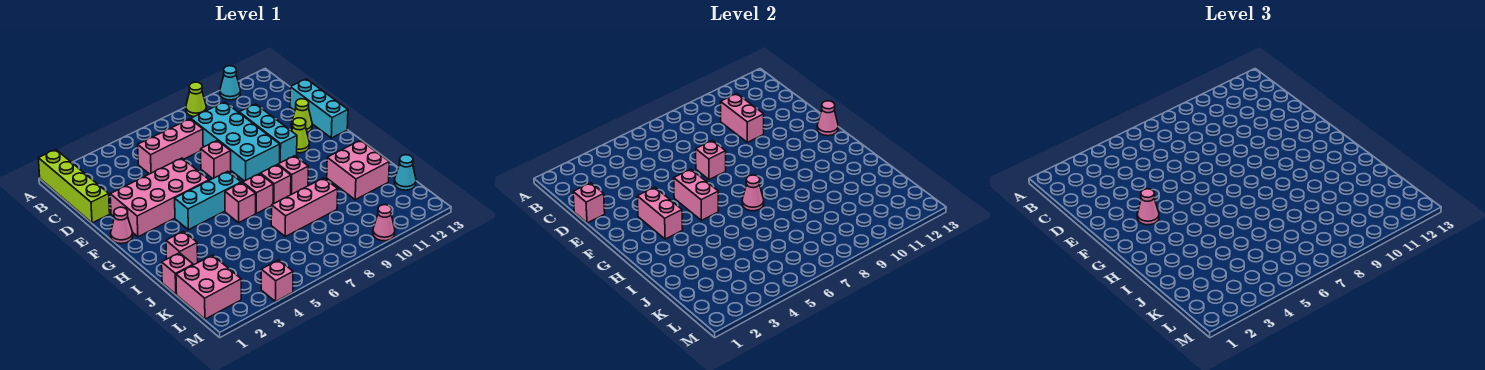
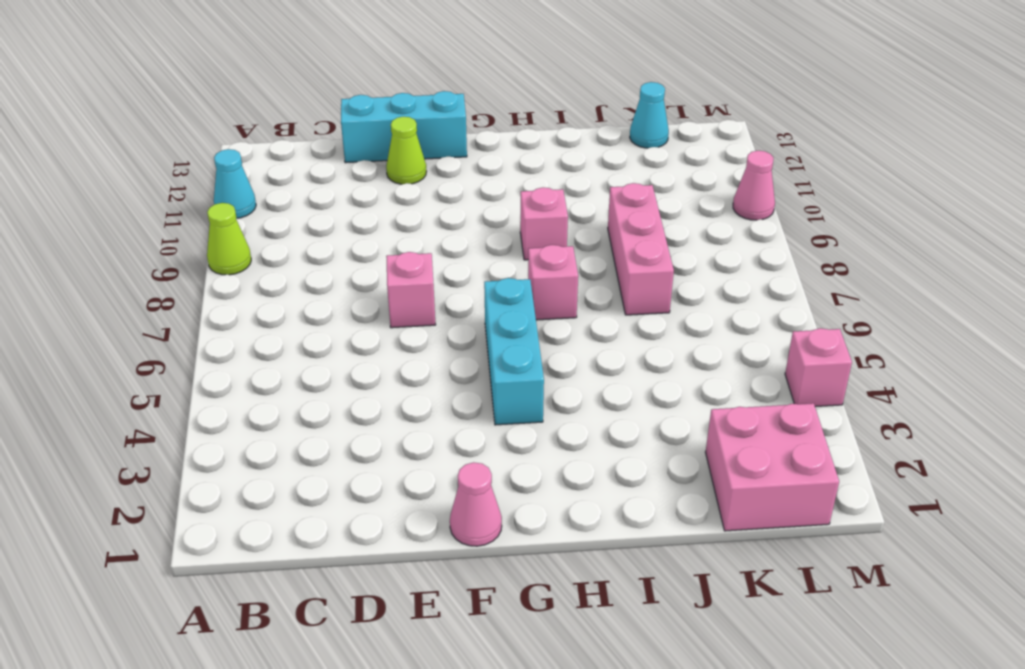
none -> lime brick A1:D1 level 1
none -> pink brick C5:C7 level 1
none -> cyan brick C8:F9 level 1
none -> cyan brick D10:F10 level 1

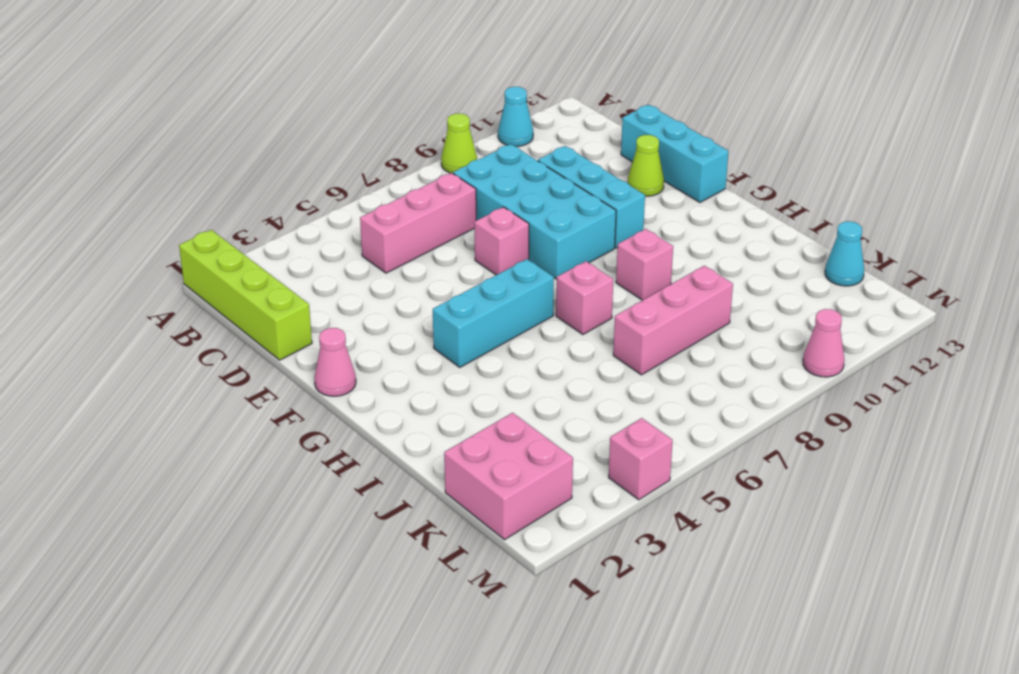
none -> pink brick E2:F5 level 1
none -> lime cone F11 level 1
none -> pink brick H6 level 1
none -> pink brick H8 level 1

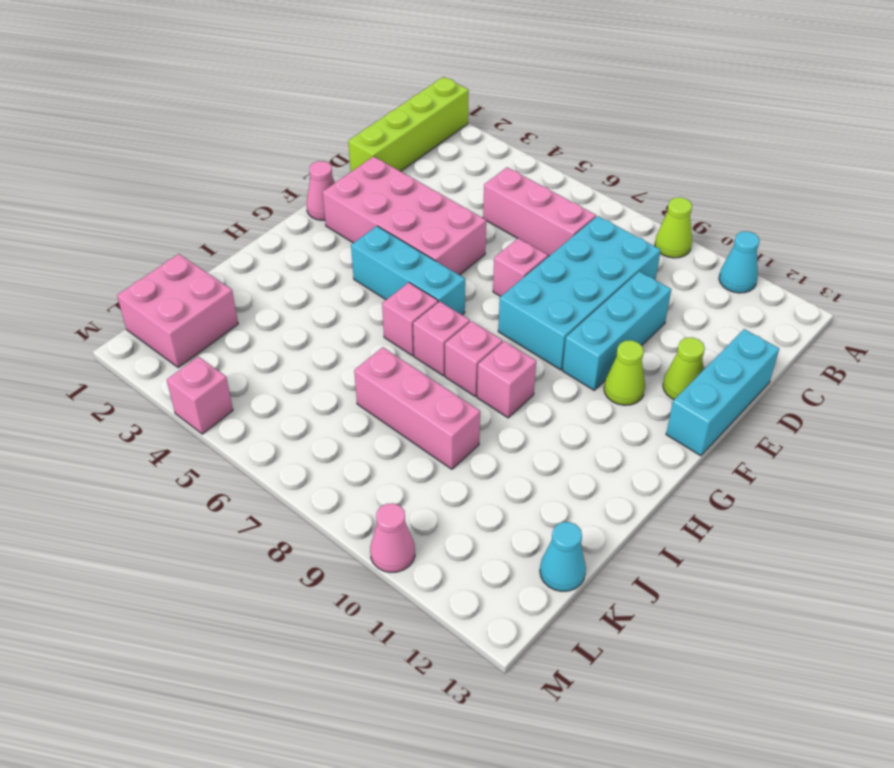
none -> pink brick I2 level 1
none -> pink brick I11:J12 level 1
none -> pink brick J1 level 1
none -> pink brick C10:D10 level 2

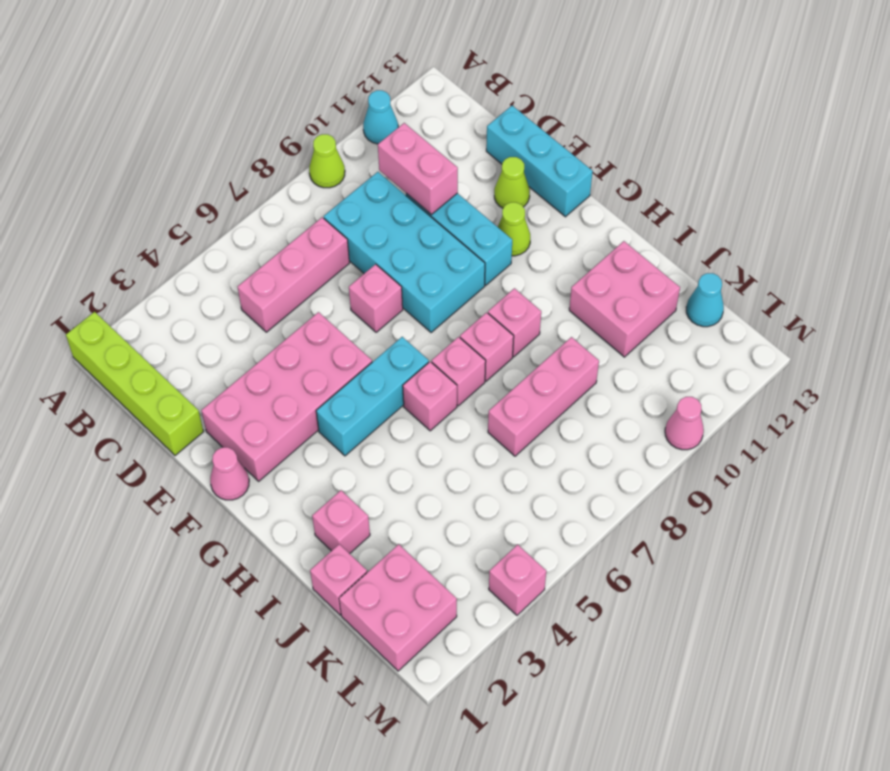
none -> pink brick D1 level 2
none -> pink brick E7 level 2
none -> pink brick F3:G3 level 2
none -> pink brick F5:G5 level 2

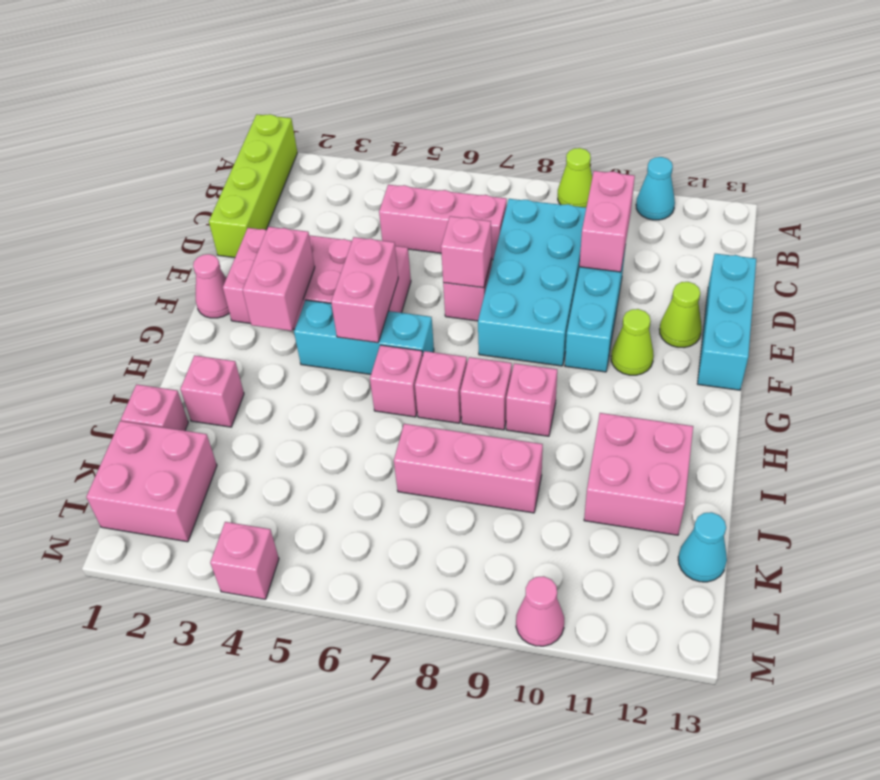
none -> pink brick D1 level 2
none -> pink cone F13 level 2
none -> pink cone H7 level 2
none -> pink cone F3 level 3

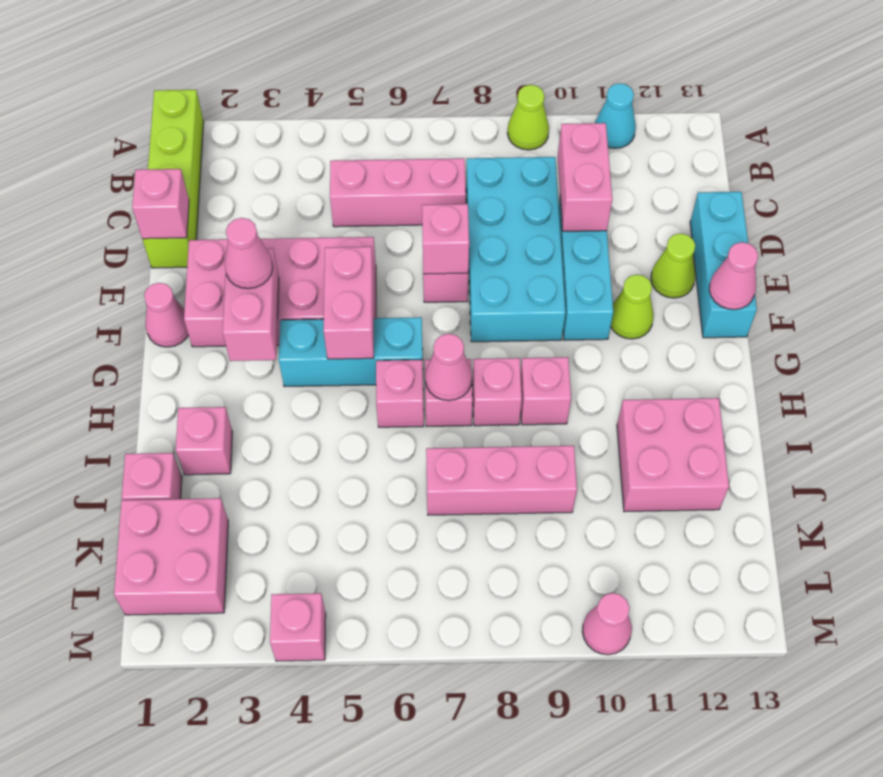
none -> cyan cone K13 level 1

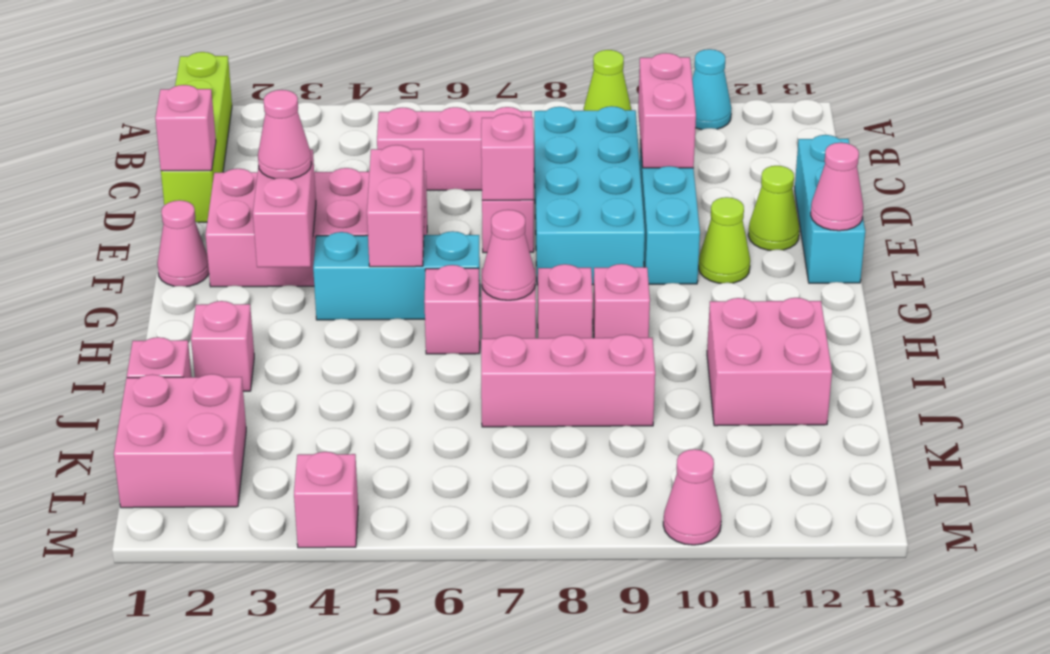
none -> cyan cone K13 level 1

